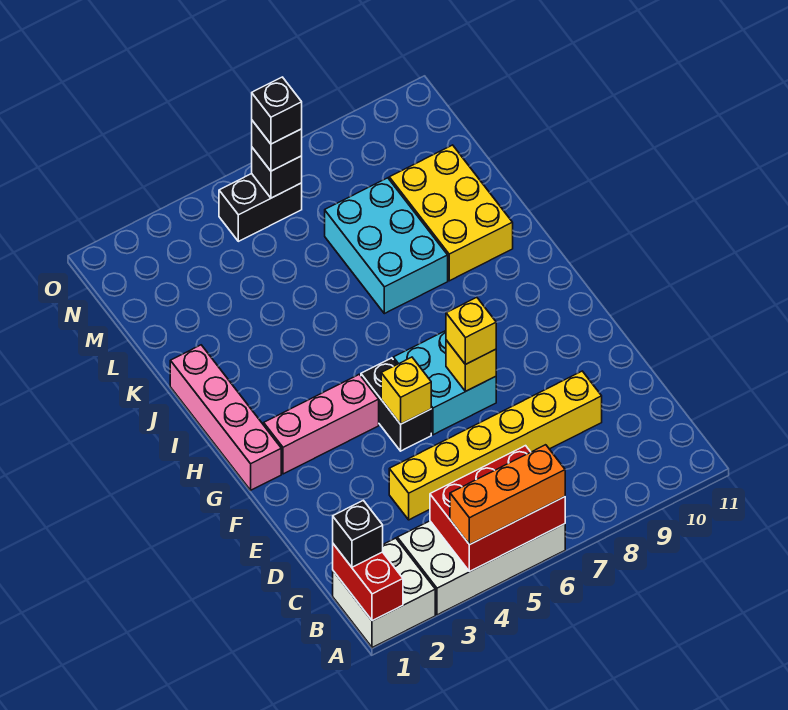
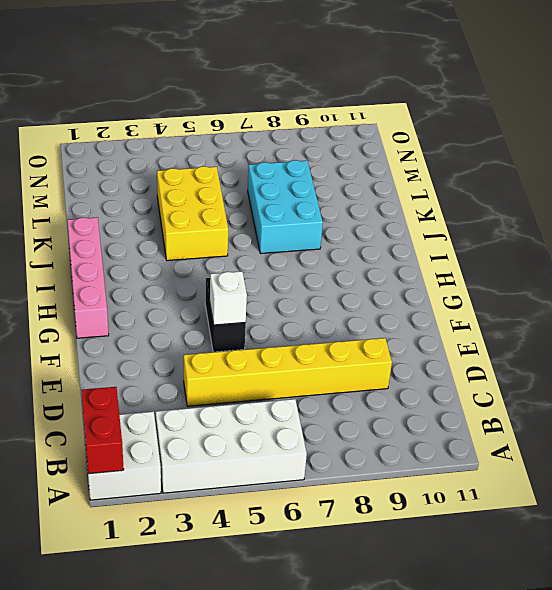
white brick F5 level 2 -> yellow brick F5 level 2
yellow brick J4:L5 level 1 -> yellow brick J9:L10 level 1
none -> cyan brick F6:G7 level 1
none -> pink brick G2:G4 level 1
none -> black brick N5:N6 level 1

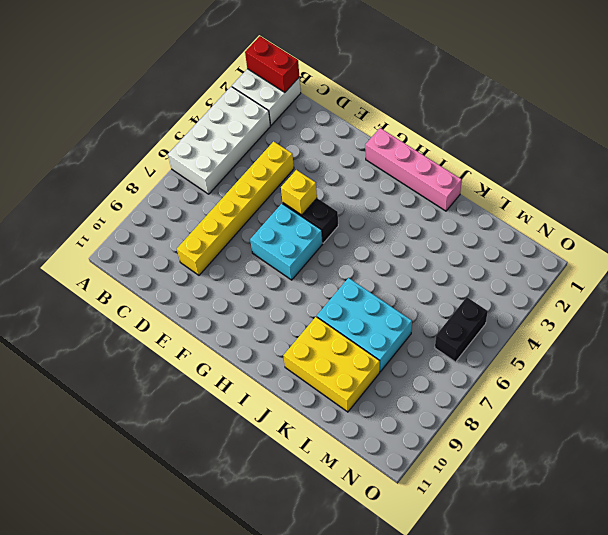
none -> pink brick G2:G4 level 1
none -> red brick A4:B6 level 2
none -> yellow brick F7 level 2

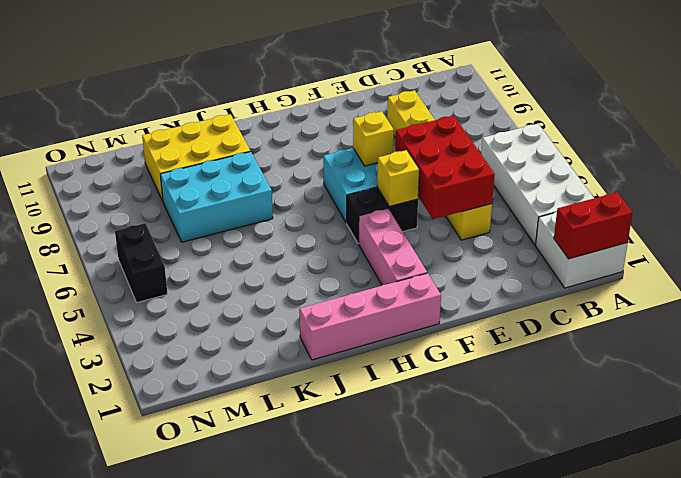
red brick D4:E6 level 2 -> red brick A4:B6 level 2
none -> black brick N6 level 2
none -> orange brick A4:A6 level 3
none -> black brick B1 level 3

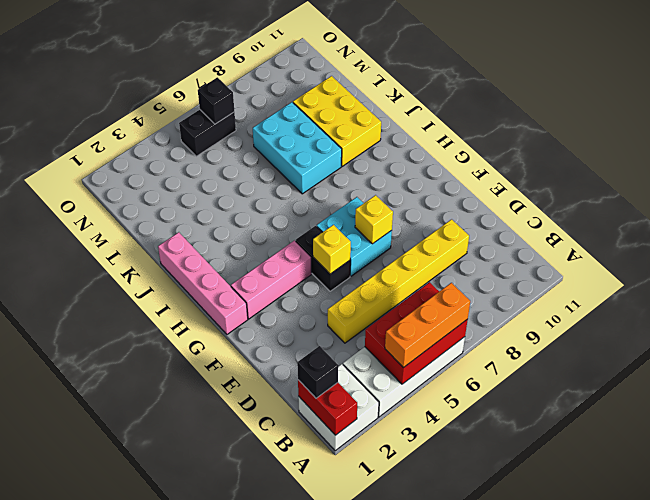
none -> yellow brick F7 level 3
none -> black brick N6 level 3
none -> black brick N6 level 4

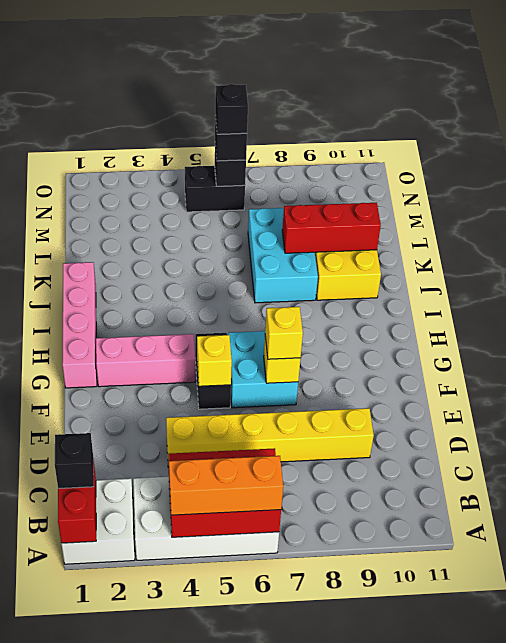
red brick K8:K10 level 2 -> none

